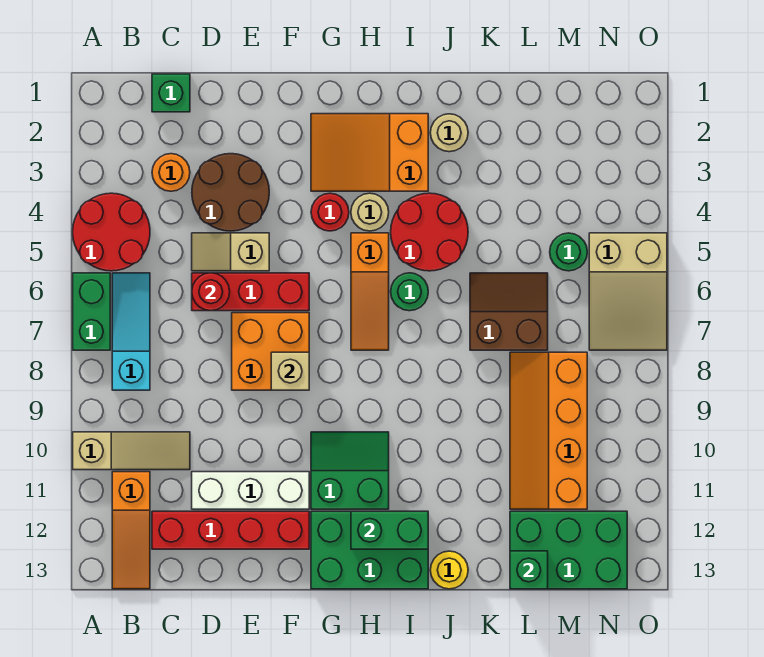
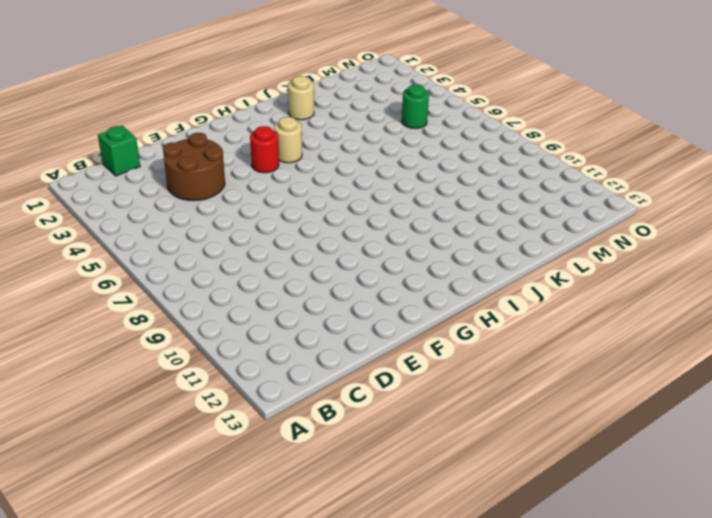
none -> red round brick A4:B5 level 1
none -> green brick A6:A7 level 1
none -> tan slope A10:C10 level 1 top A
none -> cyan slope B6:B8 level 1 top 8

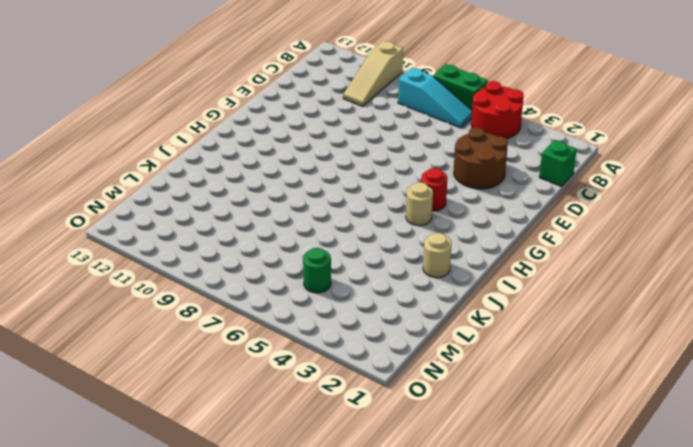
none -> orange slope B11:B13 level 1 top 11
none -> orange round brick C3 level 1
none -> red brick C12:F12 level 1
none -> tan slope D5:E5 level 1 top E

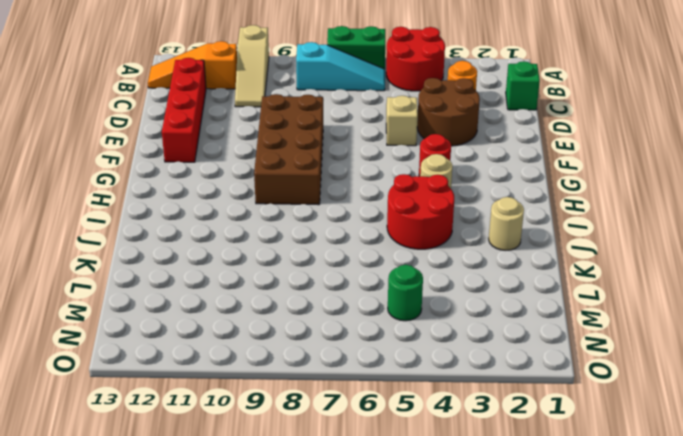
brown brick E8:H9 level 1 -> orange brick E7:F8 level 1
none -> red brick D6:F6 level 1
none -> white brick D11:F11 level 1
none -> orange slope G2:I3 level 1 top I
none -> green slope G10:H11 level 1 top 11

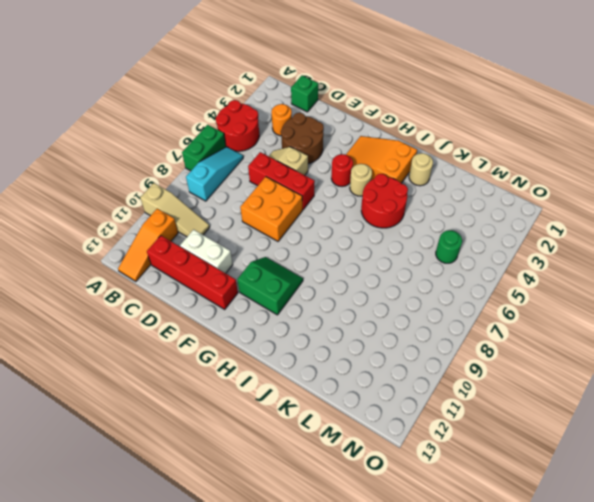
white brick D11:E11 level 1 -> white brick D11:F11 level 1
none -> green brick G12:I13 level 1
none -> orange slope H5:H7 level 1 top 5
none -> green round brick I6 level 1
none -> yellow round brick J13 level 1

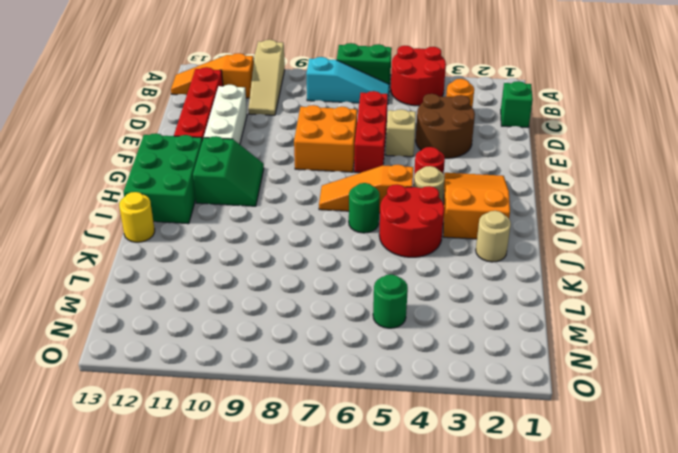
none -> brown slope K6:L7 level 1 top 7
none -> orange slope L8:M11 level 1 top M
none -> green brick L12:N13 level 1
none -> tan slope N5:O7 level 1 top 5

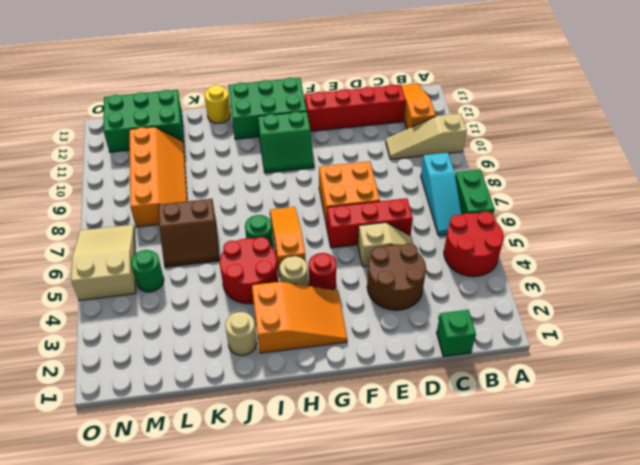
none -> orange round brick C3 level 1
none -> white brick D11:F11 level 1
none -> red round brick D6 level 2
none -> tan brick F8 level 2

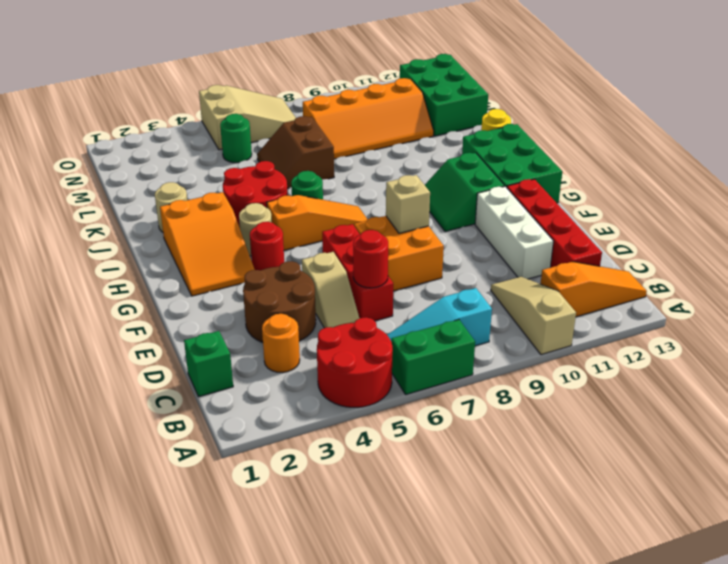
none -> green brick H12:I12 level 2
none -> green brick L13 level 2

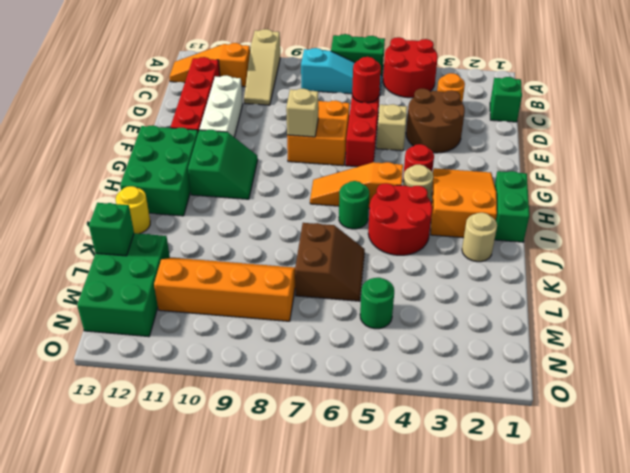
green brick H1:I1 level 1 -> green brick H12:I12 level 2
none -> tan slope N5:O7 level 1 top 5

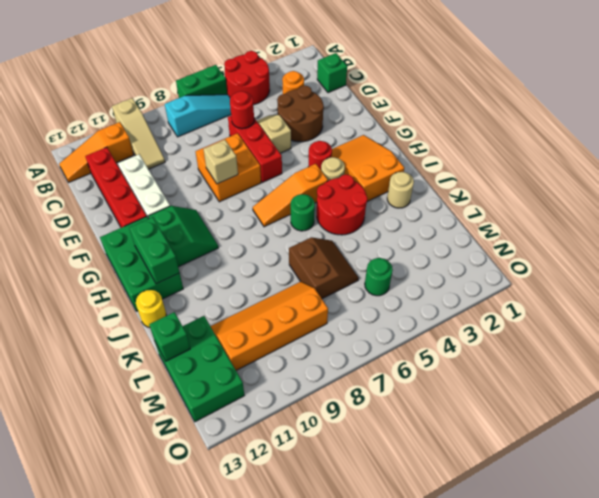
none -> tan slope N5:O7 level 1 top 5

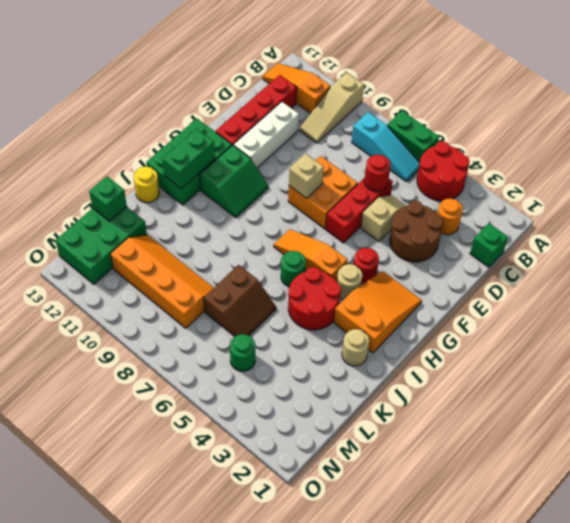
none -> tan slope N5:O7 level 1 top 5

